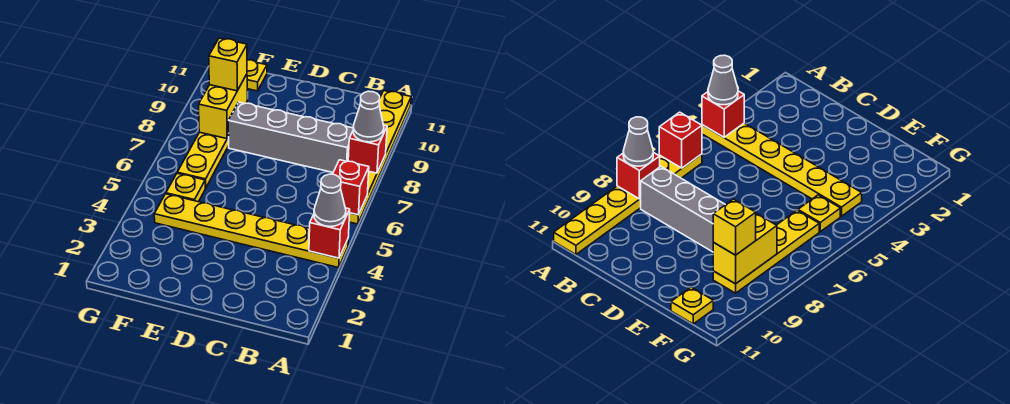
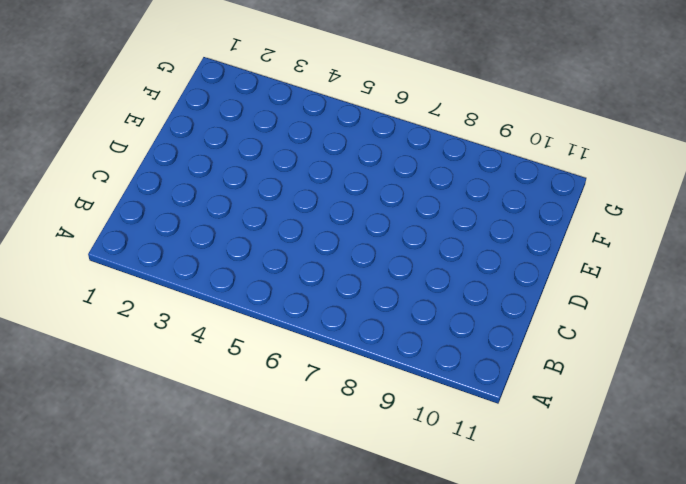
none -> yellow plate A4:F4 level 1
none -> yellow plate A6:A11 level 1
none -> grey brick B8:E8 level 1

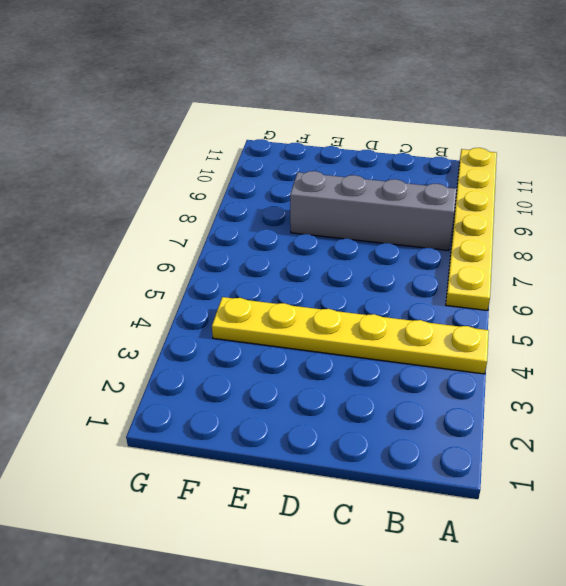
none -> yellow plate F5 level 1
none -> yellow plate F6:F9 level 1
none -> yellow plate F11 level 1

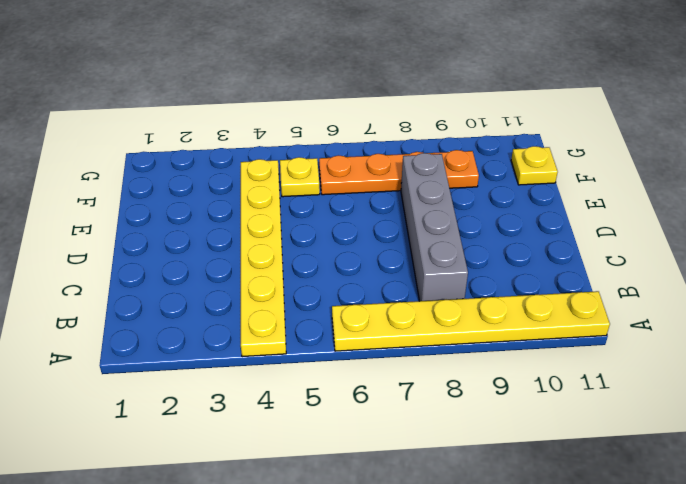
orange plate F6:F9 level 1 -> yellow plate F6:F9 level 1
none -> red brick A4 level 2
none -> red brick A6 level 2
none -> red brick A8 level 2

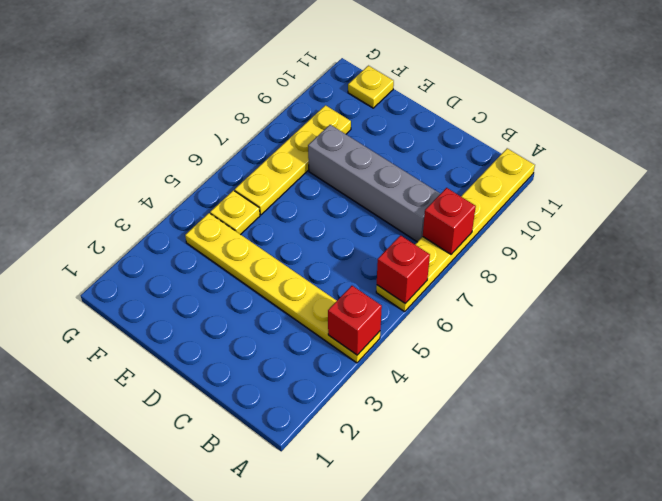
none -> yellow brick F8:F9 level 2
none -> grey cone A4 level 3
none -> grey cone A8 level 3

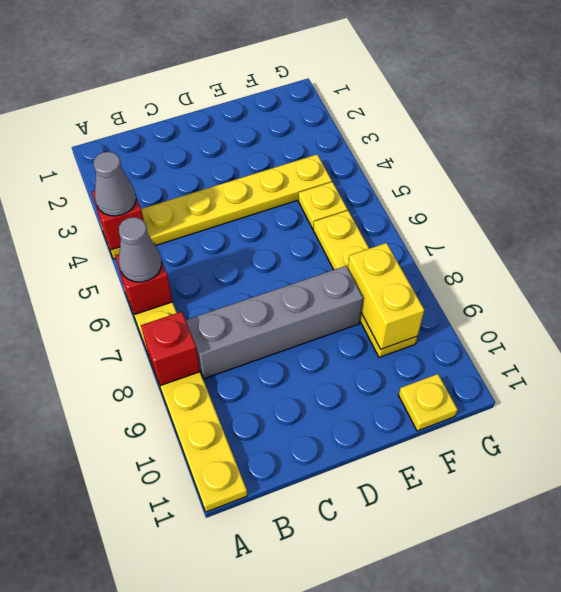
grey cone A6 level 3 -> grey cone A8 level 3
none -> yellow brick F9 level 3

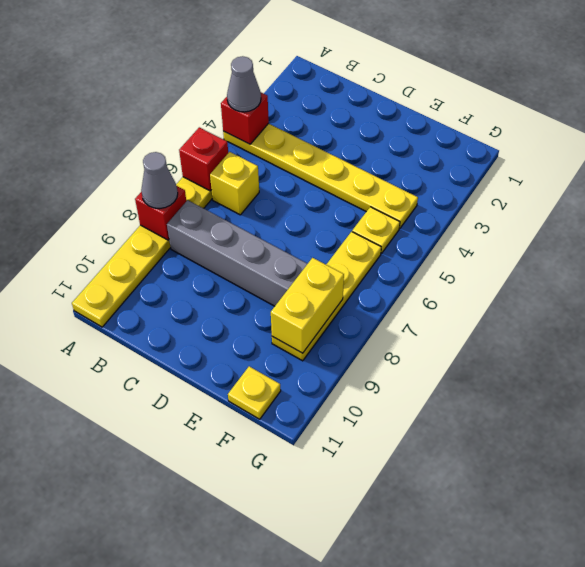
yellow brick B6 level 1 -> yellow brick F9 level 3

